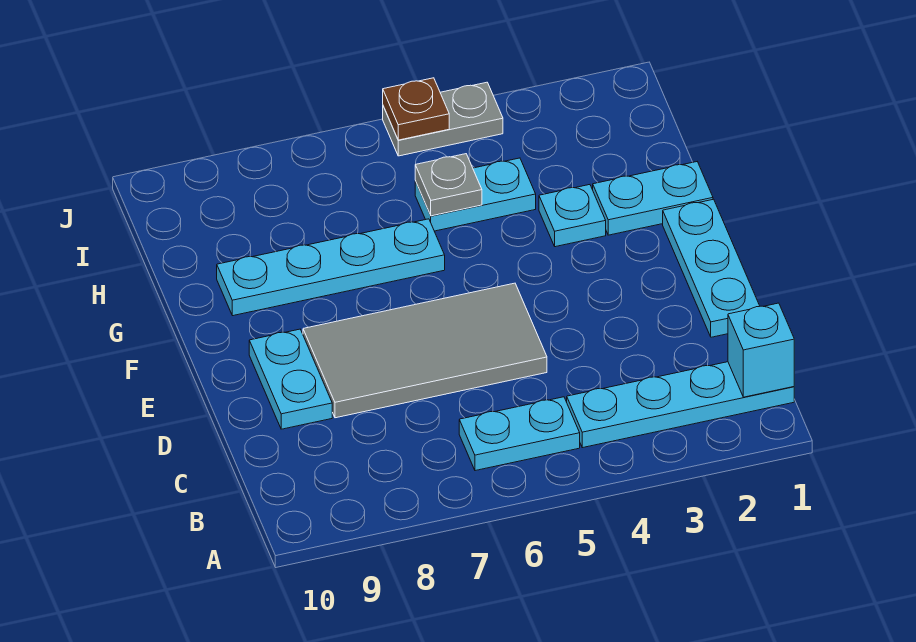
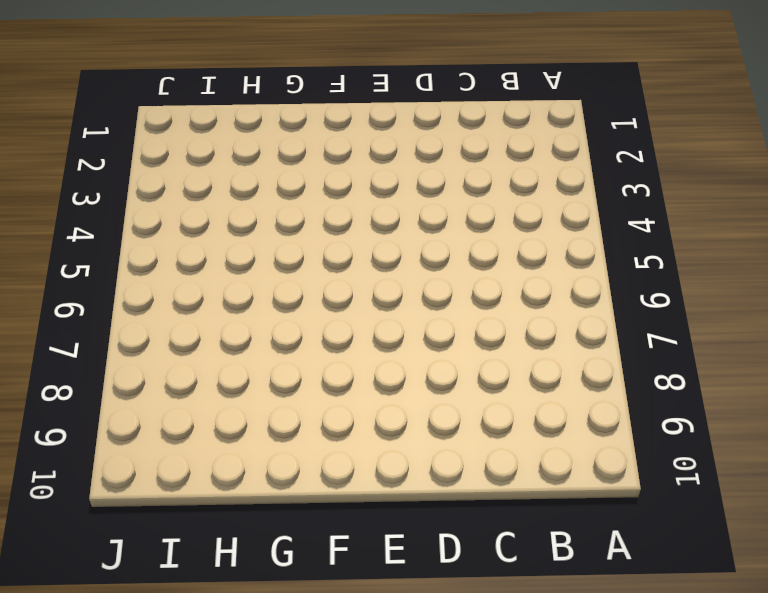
none -> cyan plate B1:B4 level 1
none -> cyan plate B5:B6 level 1
none -> cyan plate D1:F1 level 1

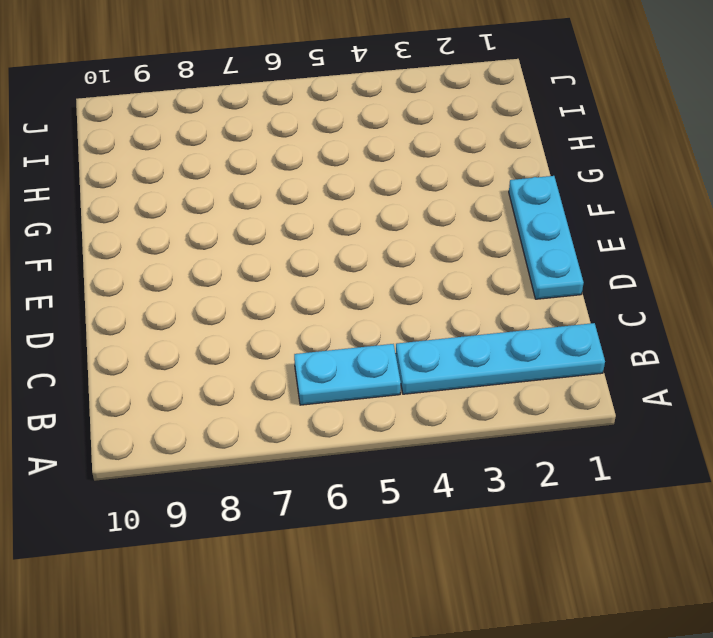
none -> grey tile D5:E8 level 1
none -> cyan plate D9:E9 level 1
none -> cyan plate G1:G2 level 1

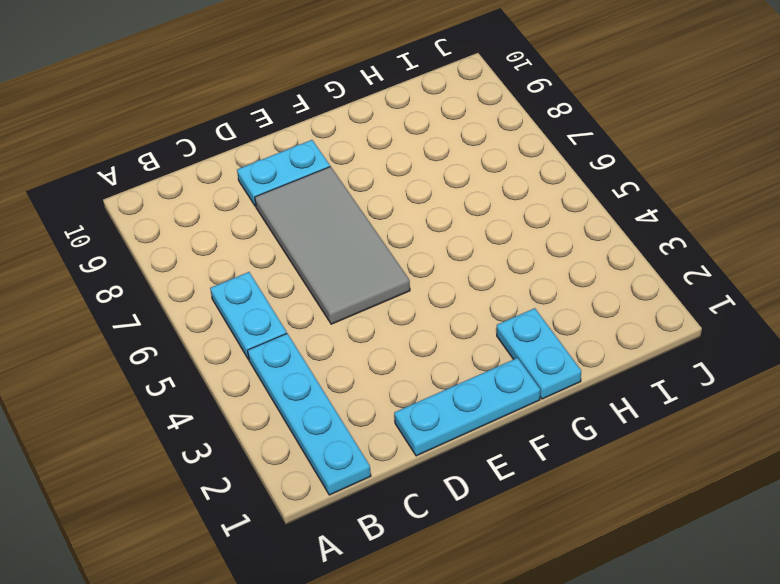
none -> cyan plate G3 level 1
none -> cyan plate G6:G9 level 1
none -> cyan plate H4:H5 level 1

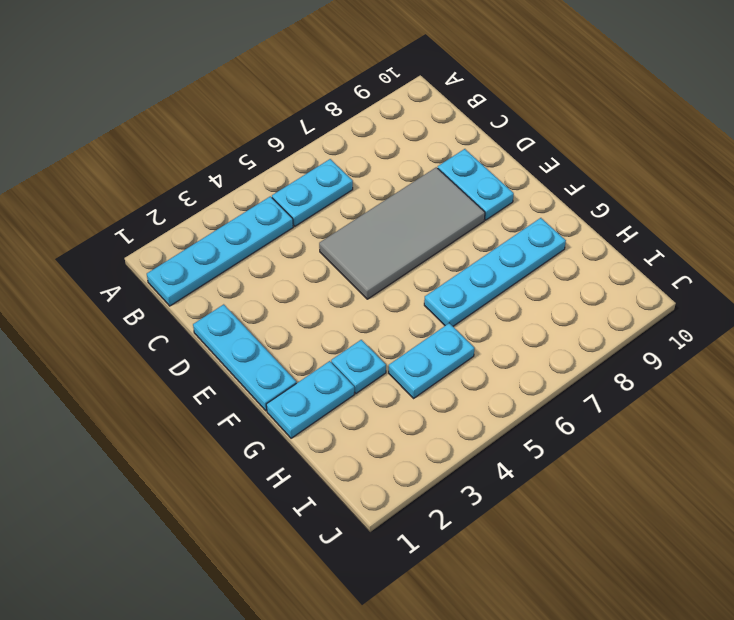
none -> grey plate J4:J5 level 1
none -> cyan brick B1 level 2
none -> grey plate H5 level 2

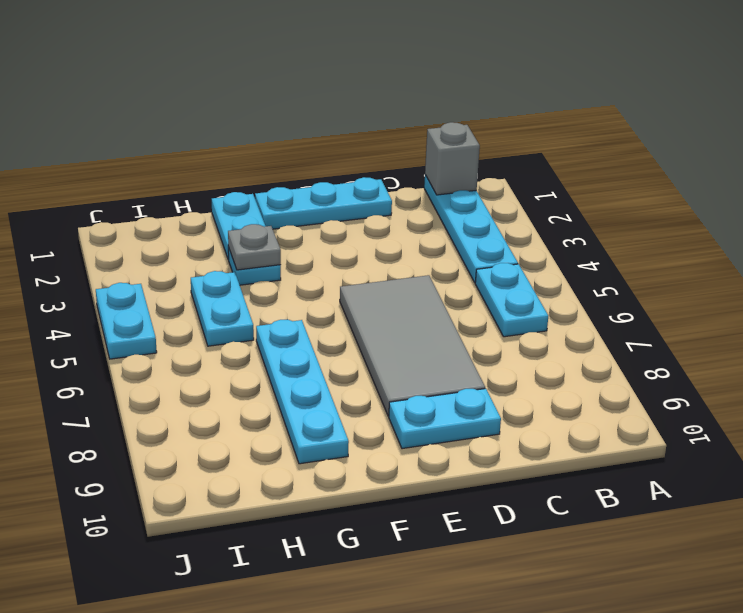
grey brick B1 level 2 -> cyan brick B1 level 2
grey plate G3 level 2 -> grey plate H5 level 2
cyan plate J4:J5 level 1 -> grey plate J4:J5 level 1
none -> brown plate J5 level 2

